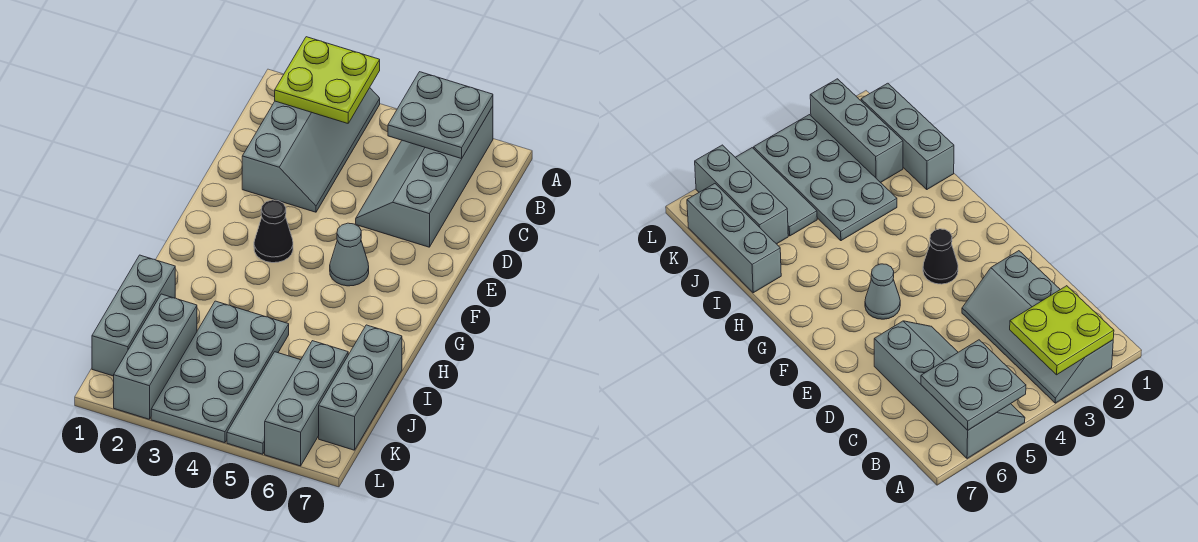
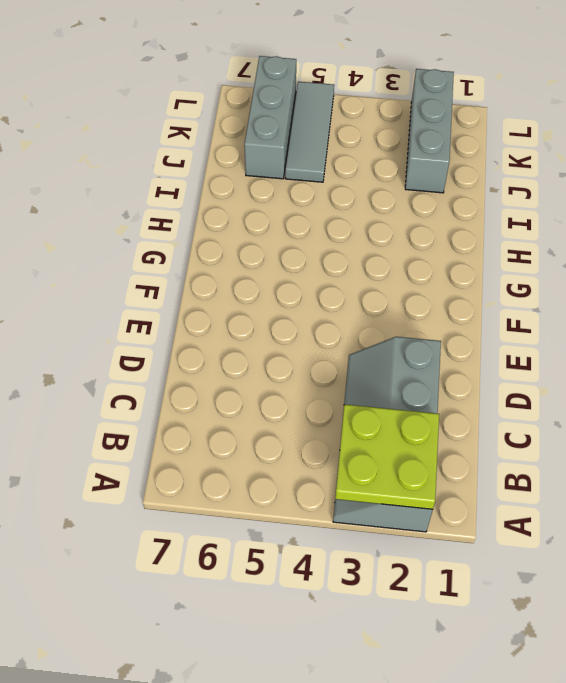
none -> grey slope A5:D6 level 1 top 6
none -> black cone F3 level 1
none -> grey cone F5 level 1

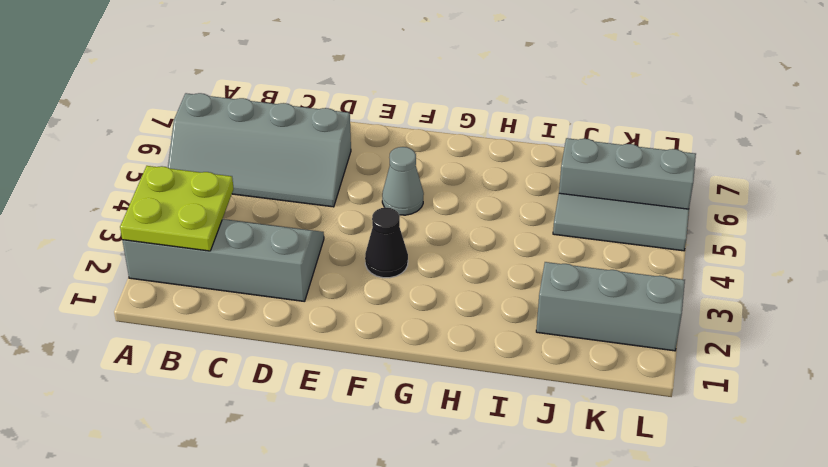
none -> grey brick I1:K1 level 1
none -> grey plate I3:L4 level 1
none -> grey brick I7:K7 level 1

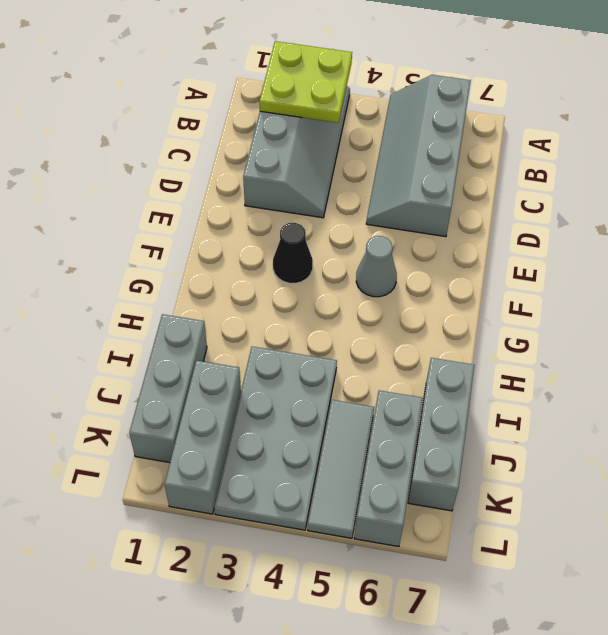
none -> grey plate A5:B6 level 2

